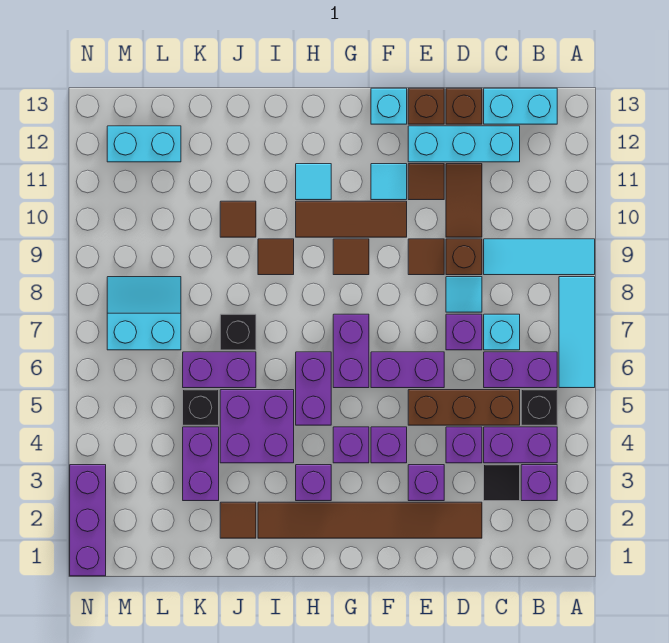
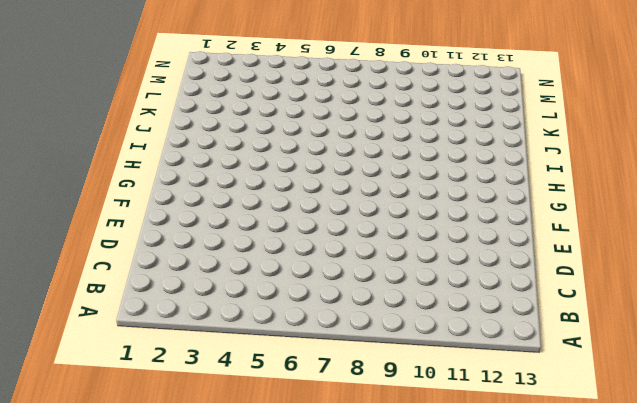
none -> cyan tile A6:A8 level 1
none -> cyan tile A9:C9 level 1
none -> purple brick B3 level 1
none -> purple brick B4:C4 level 1

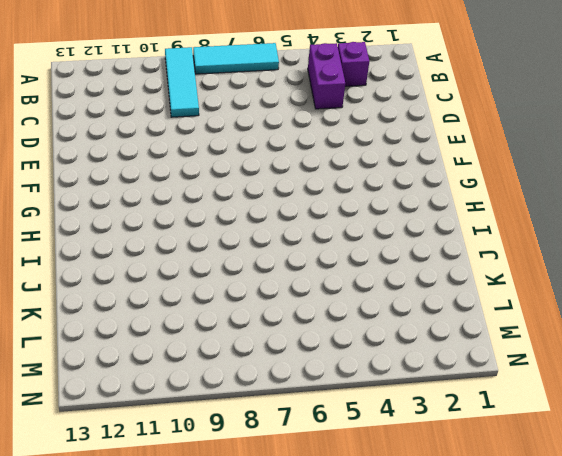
none -> black brick B5 level 1
none -> purple brick B6:C6 level 1
none -> cyan brick B13:C13 level 1
none -> black tile C3 level 1

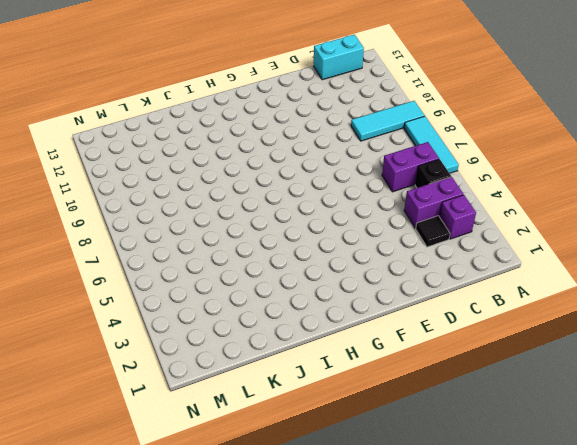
none -> brown brick C5:E5 level 1
none -> cyan brick C7 level 1
none -> cyan brick C12:E12 level 1
none -> brown tile D2:I2 level 1

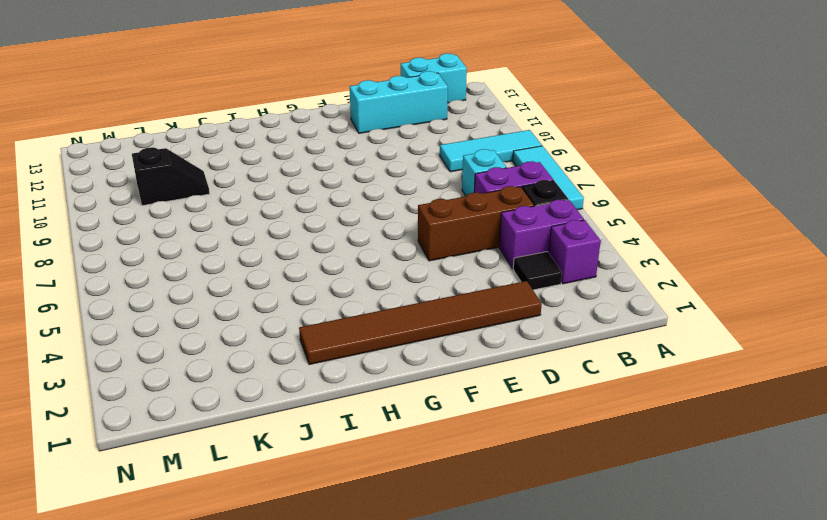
black slope K10:L10 level 1 top L -> none
none -> purple brick D4 level 1
none -> purple brick D7 level 1
none -> cyan tile D8 level 1
none -> brown brick D9 level 1

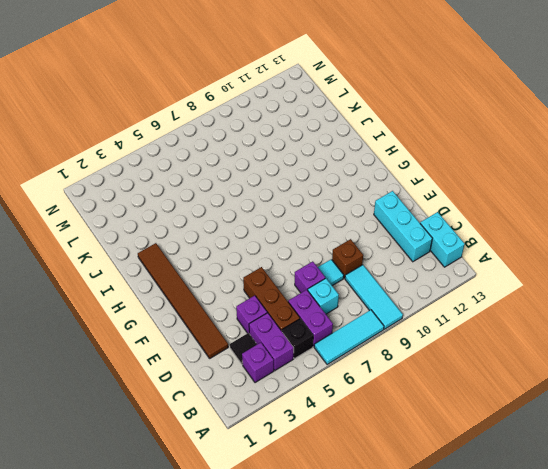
none -> brown tile D10:D11 level 1
none -> brown brick D13 level 1
none -> purple brick E3 level 1
none -> purple brick E6:F6 level 1

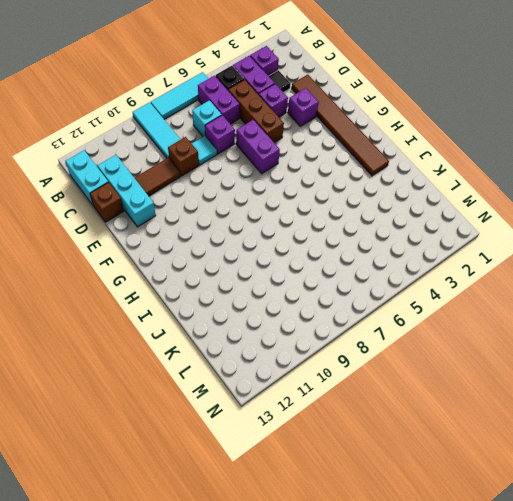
none -> brown tile E9 level 1
none -> brown tile E11 level 1
none -> brown brick E13 level 1
none -> purple brick F4 level 1

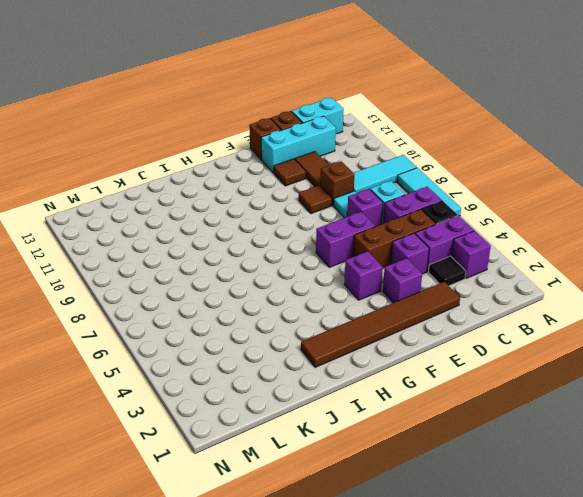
none -> brown tile F10:H10 level 1
none -> cyan tile F11 level 1
none -> cyan brick F13 level 1
none -> purple brick G4 level 1

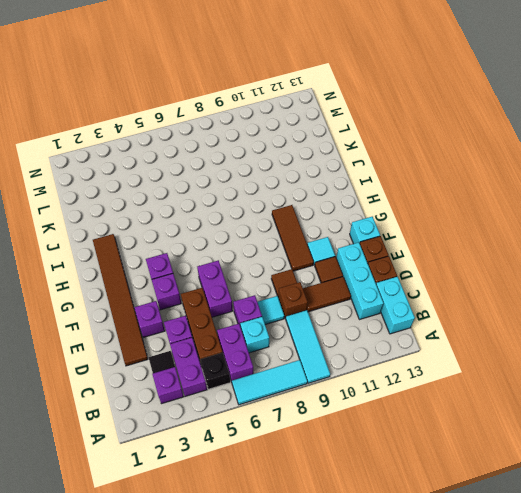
none -> purple brick G6:G7 level 1
none -> brown tile G9 level 1
none -> purple brick H3 level 1
none -> purple brick H5:H6 level 1

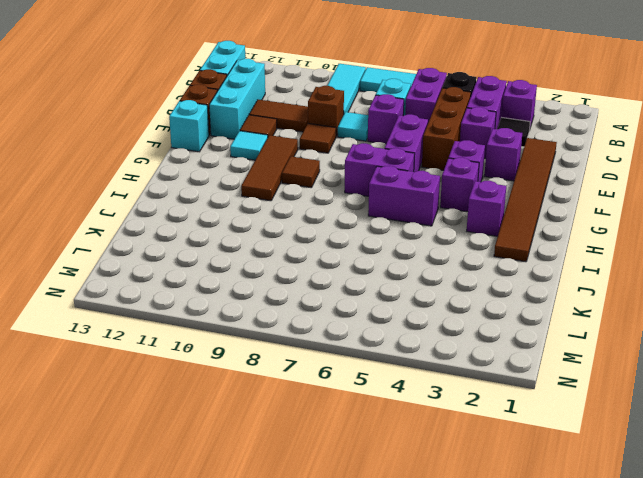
none -> cyan tile H11 level 1
none -> purple brick I4:J5 level 1
none -> brown tile I9 level 1
none -> brown tile J2 level 1

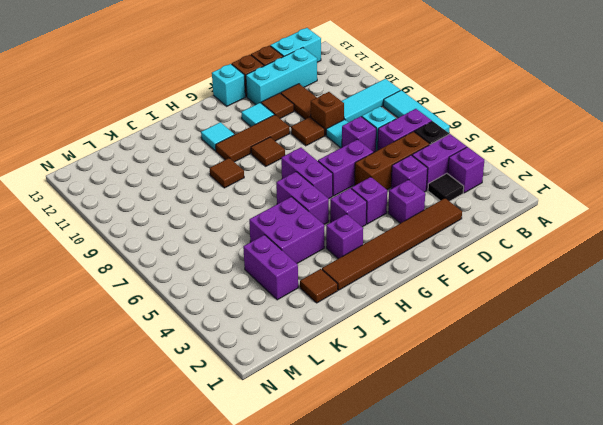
none -> purple brick J6:K6 level 1
none -> black brick J7 level 1
none -> brown tile J10 level 1
none -> black brick K5 level 1

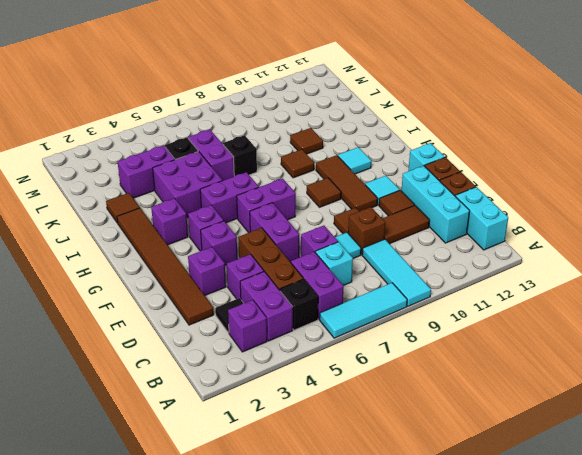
none -> cyan slope L7:M8 level 1 top 7
none -> cyan brick L12:M12 level 1
none -> purple brick N1:N3 level 1

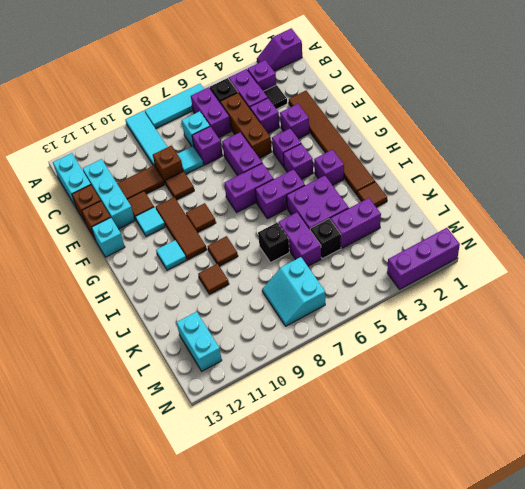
purple slope A1:A2 level 1 top 1 -> none

